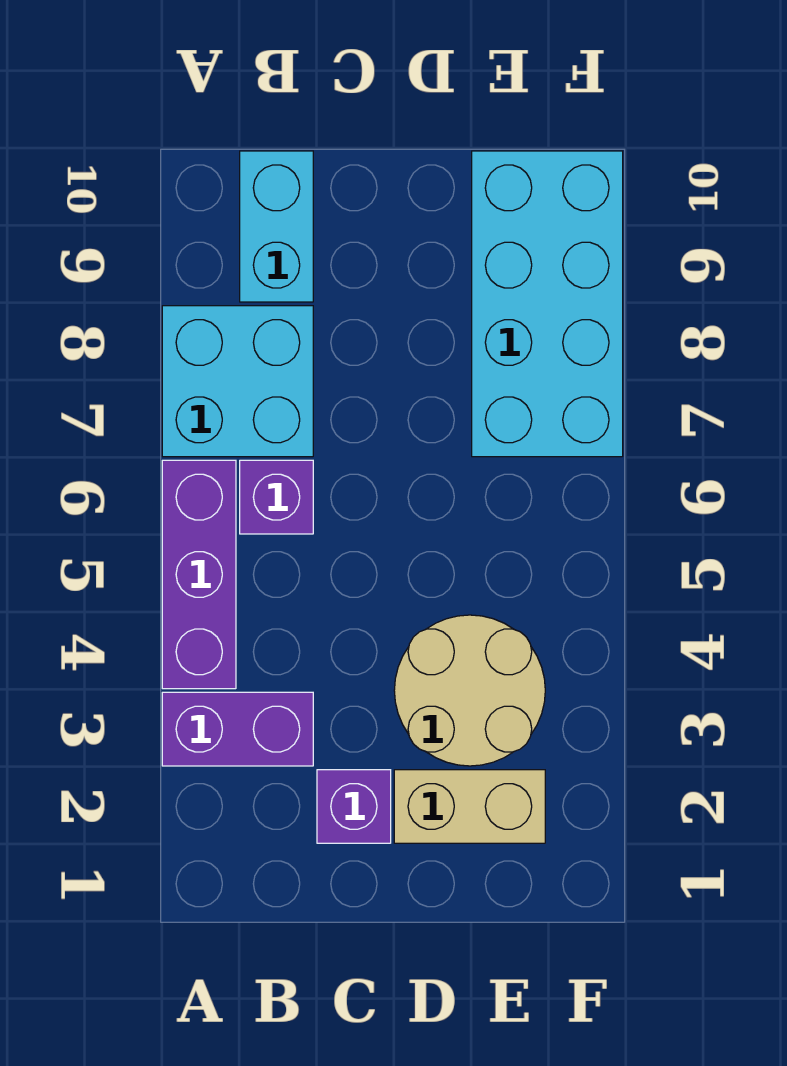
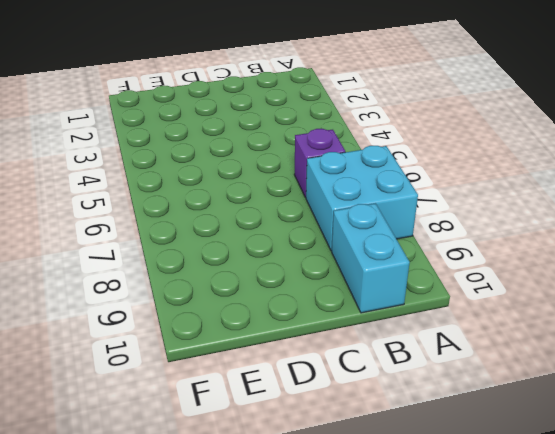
none -> purple brick A3:B3 level 1
none -> purple brick A4:A6 level 1

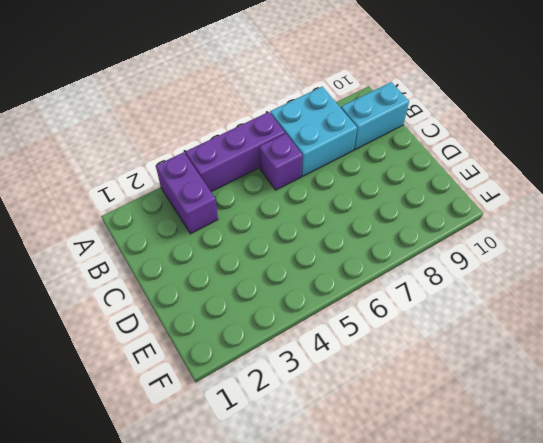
none -> purple brick C2 level 1
none -> tan brick D2:E2 level 1

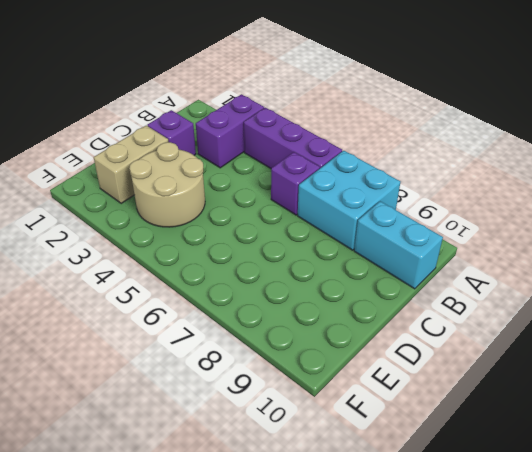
none -> cyan brick E7:F10 level 1

